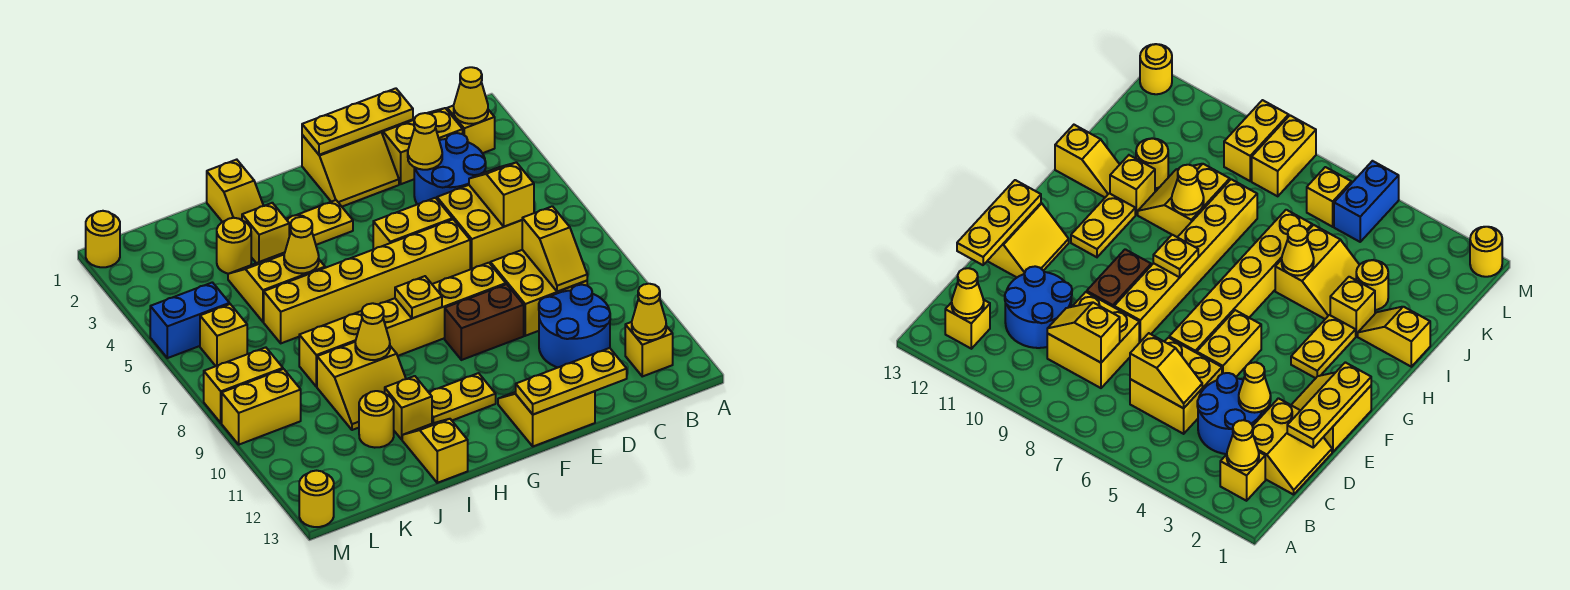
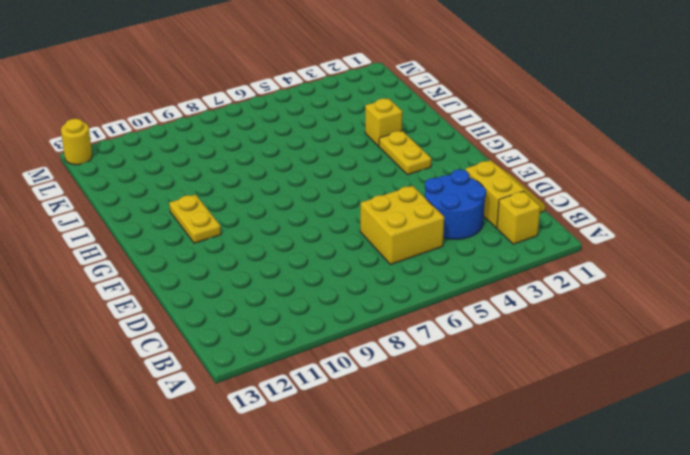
none -> yellow brick B12 level 1
none -> yellow brick C8:D9 level 1
none -> blue round brick C10:D11 level 1
none -> yellow slope E1:F2 level 1 top 1

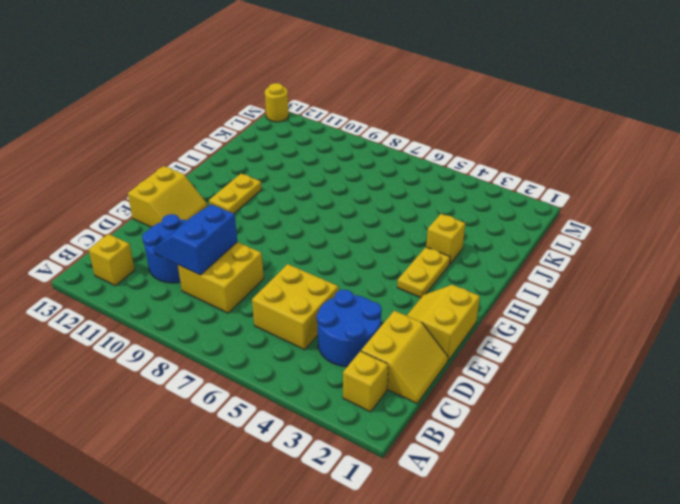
blue slope C9:D10 level 2 top 9 -> yellow slope C8:C9 level 2 top 8
none -> yellow brick E5:F5 level 1
none -> yellow brick E6:J6 level 1
none -> yellow brick E8:J8 level 1
none -> brown brick E9:F9 level 1

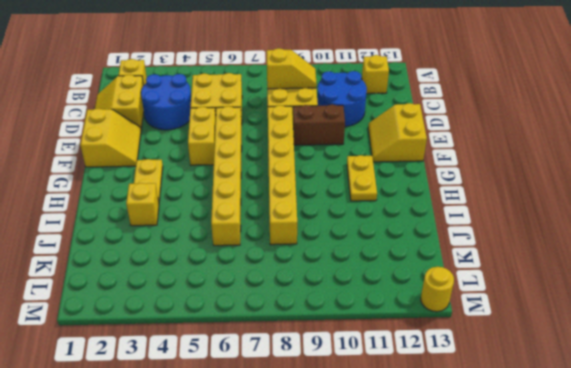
brown brick E9:E10 level 1 -> brown brick E9:F9 level 1
none -> yellow slope I1:I2 level 1 top 1
none -> yellow slope I4:J5 level 1 top 5
none -> yellow slope I9:J10 level 1 top 9
none -> yellow brick I11 level 1

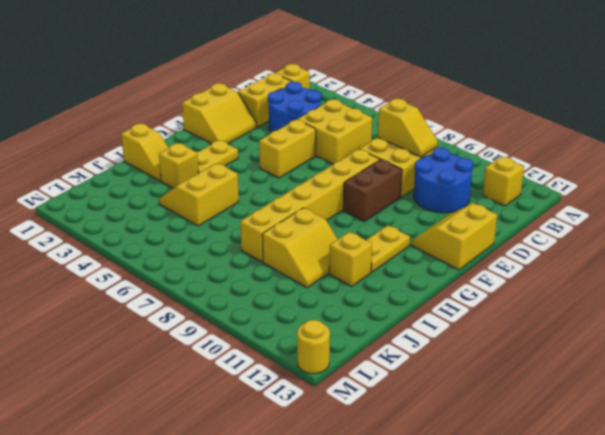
none -> yellow brick E6:J6 level 1
none -> yellow slope I12:I13 level 1 top 13
none -> yellow round brick J3 level 1
none -> yellow round brick J11 level 1

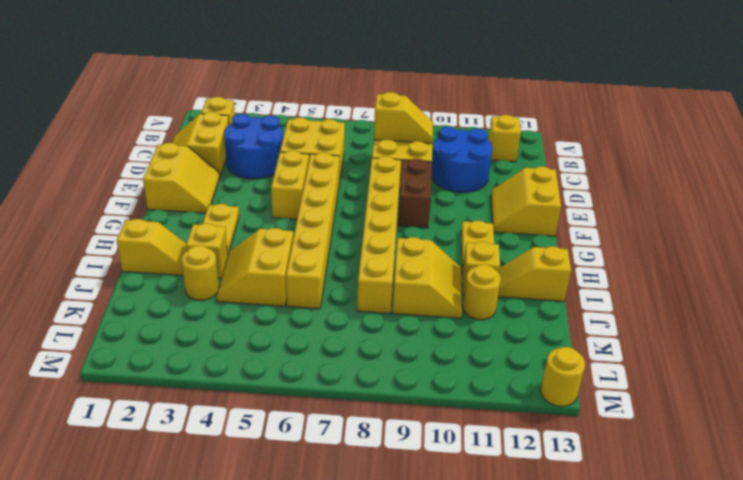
none -> blue brick L5:M5 level 1
none -> yellow brick L6 level 1
none -> yellow brick L8:M8 level 1
none -> yellow brick L9:M9 level 1

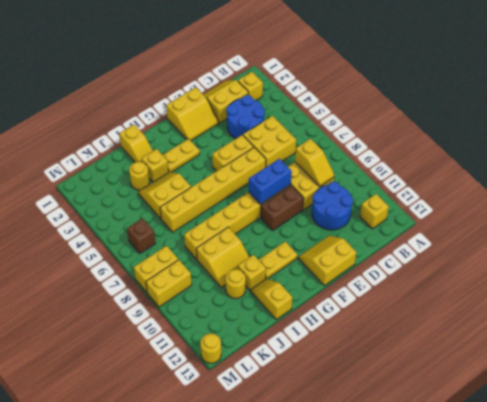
blue brick E8:F8 level 2 -> blue brick L5:M5 level 1
brown brick L6 level 1 -> yellow brick L6 level 1
none -> yellow round brick M1 level 1
none -> yellow cone B2 level 2
none -> yellow cone B12 level 2
none -> yellow slope C5:C6 level 2 top 6

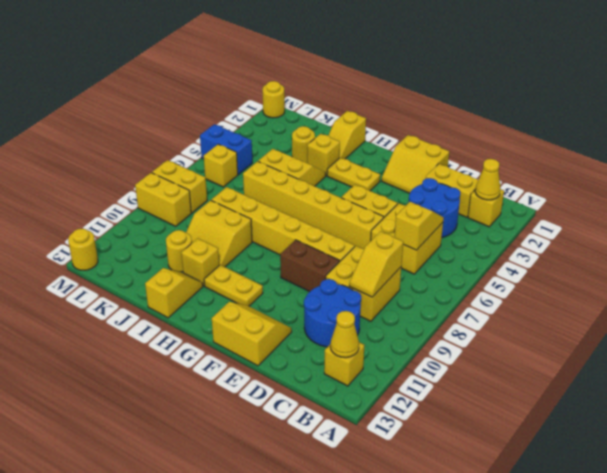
none -> yellow plate D1:F1 level 2
none -> yellow cone D3 level 2
none -> yellow plate D13:F13 level 2
none -> yellow plate G8 level 2

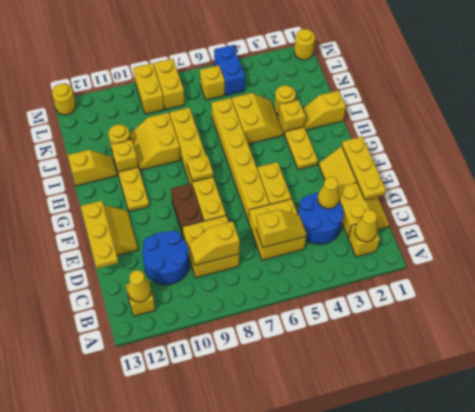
none -> yellow cone I5 level 2
none -> yellow cone I9 level 2

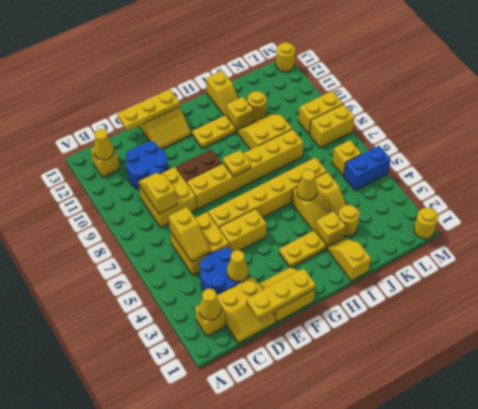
none -> yellow cone I9 level 2

